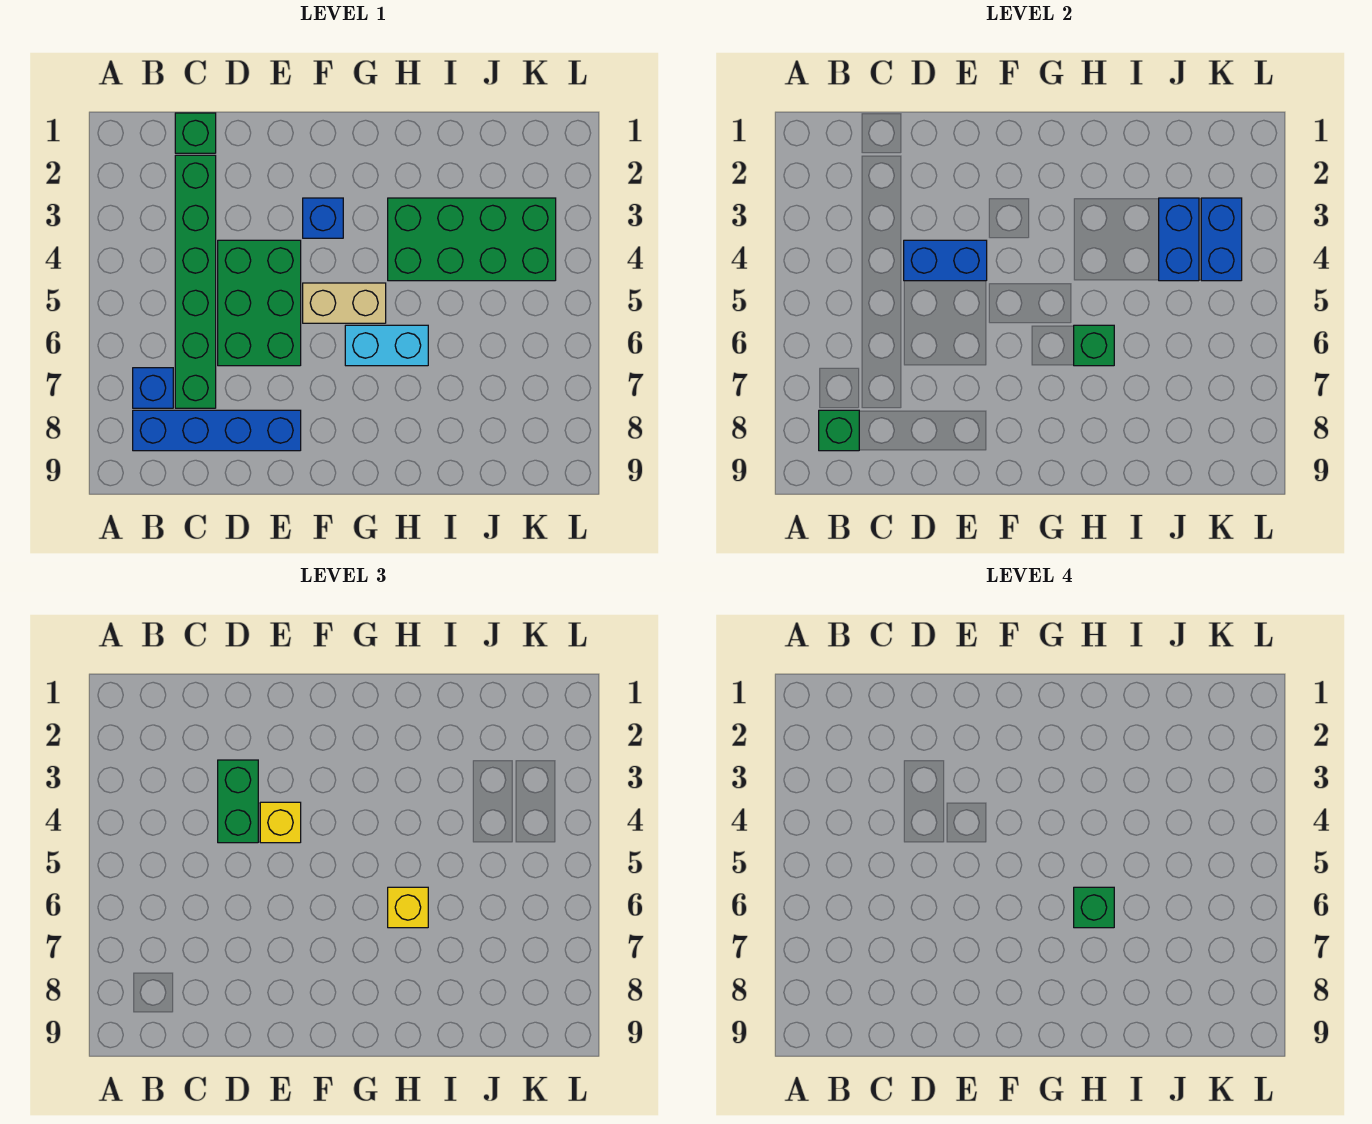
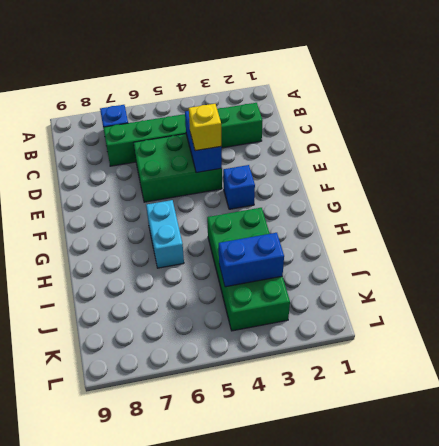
none -> blue brick B8:E8 level 1
none -> green brick C1 level 1
none -> tan brick F5:G5 level 1

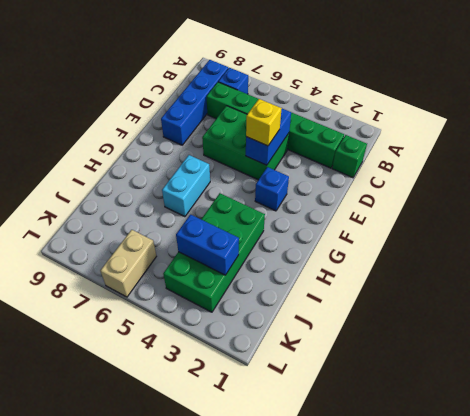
tan brick K6:L6 level 1 -> tan brick F5:G5 level 1
none -> green brick B8 level 2
none -> green brick H6 level 2
none -> blue brick K3:K4 level 2

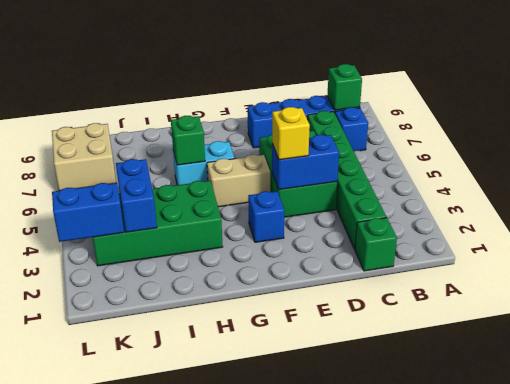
blue brick K3:L3 level 2 -> blue brick K3:K4 level 2
tan brick K7:L8 level 1 -> none
none -> green brick D3:D4 level 3
none -> yellow brick H6 level 3
none -> green brick H6 level 4

